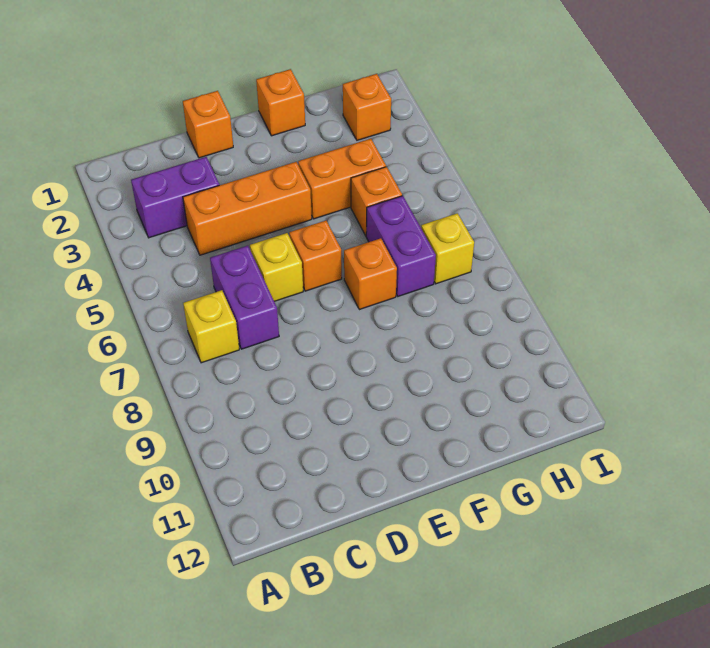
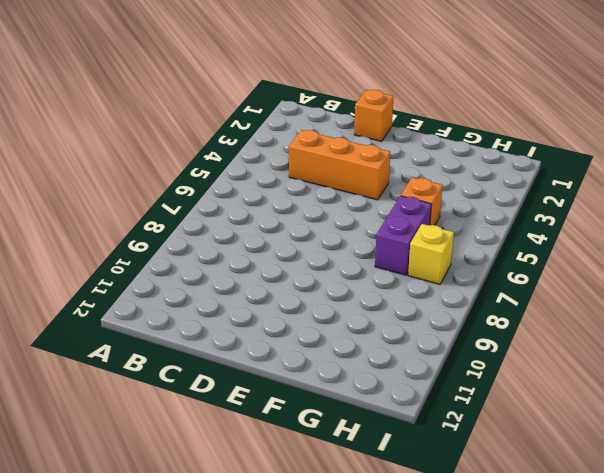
none -> purple brick B3:C3 level 1
none -> yellow brick B7 level 1
none -> purple brick C6:C7 level 1

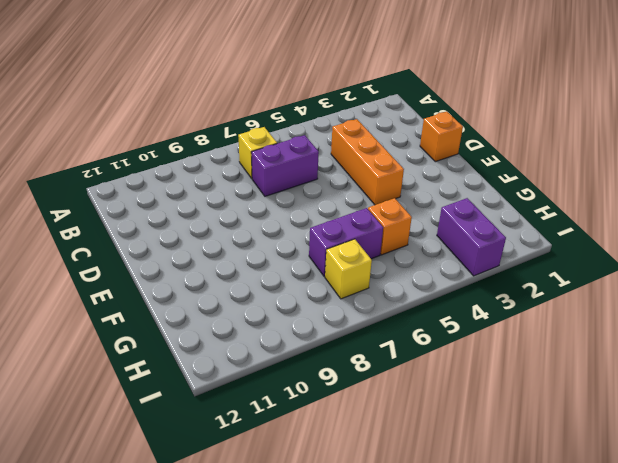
purple brick H3:I3 level 1 -> purple brick B3:C3 level 1
none -> yellow brick D6 level 1
none -> orange brick E6 level 1
none -> orange brick F1 level 1

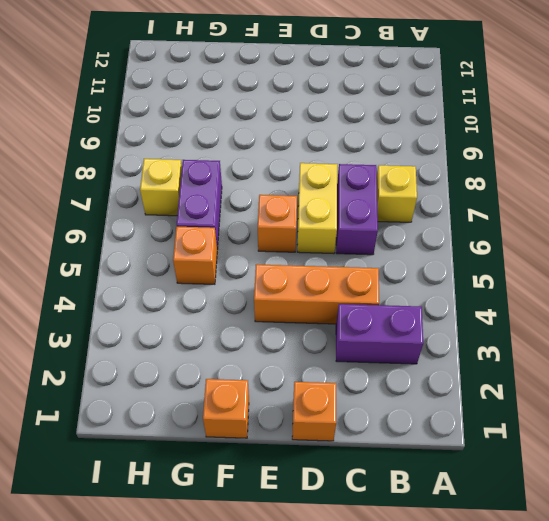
yellow brick D6:D7 level 1 -> yellow brick D6 level 1
none -> orange brick F4:G4 level 1
none -> orange brick F7 level 1
none -> orange brick H2 level 1

